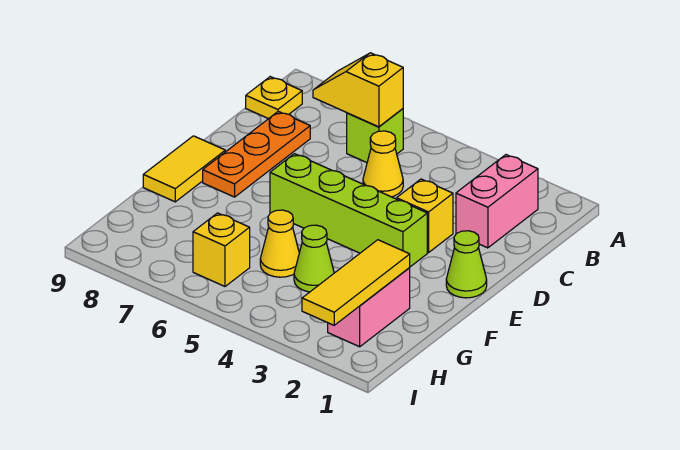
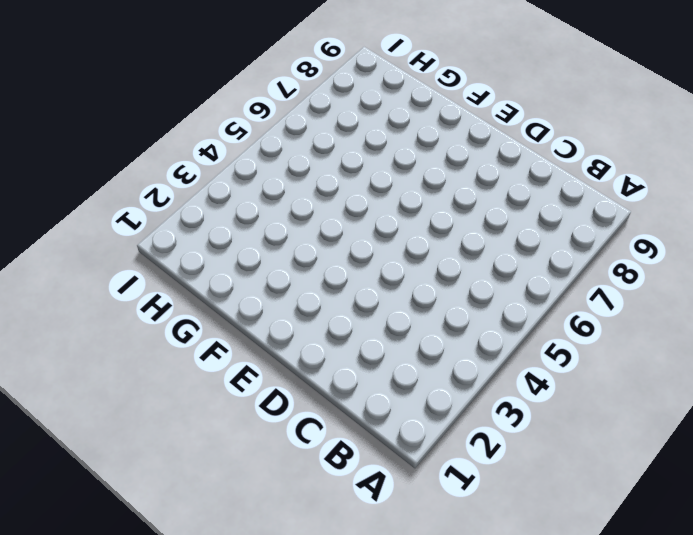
none -> pink brick B2:C2 level 1
none -> lime brick B6 level 1
none -> yellow plate B9 level 1

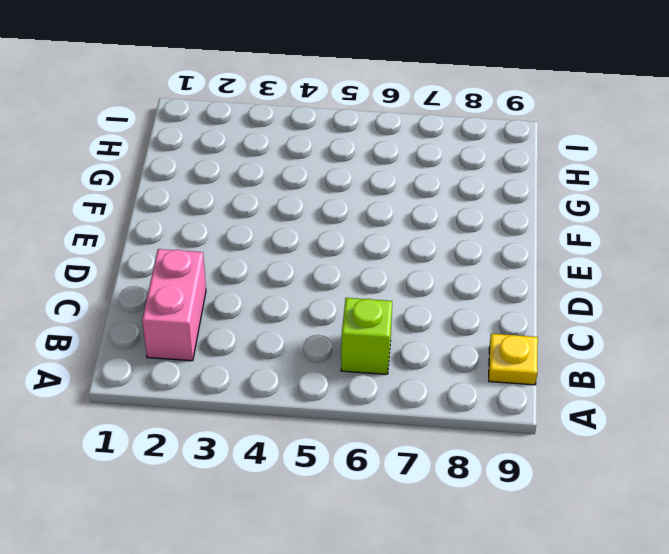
none -> yellow cone C5 level 1
none -> orange plate C8:E8 level 1
none -> yellow brick D3 level 1

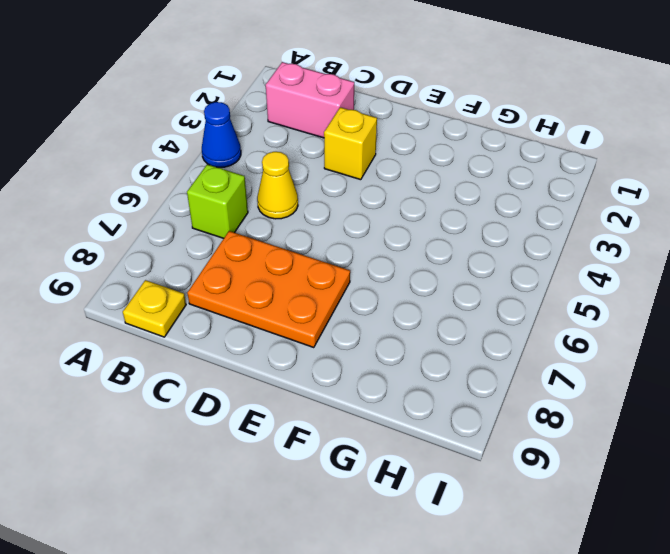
blue cone A4 level 1 -> none
orange plate C7:E8 level 1 -> orange plate C8:E8 level 1
none -> lime cone E1 level 1
none -> lime brick E3:E6 level 1
none -> yellow tile E9:F9 level 1

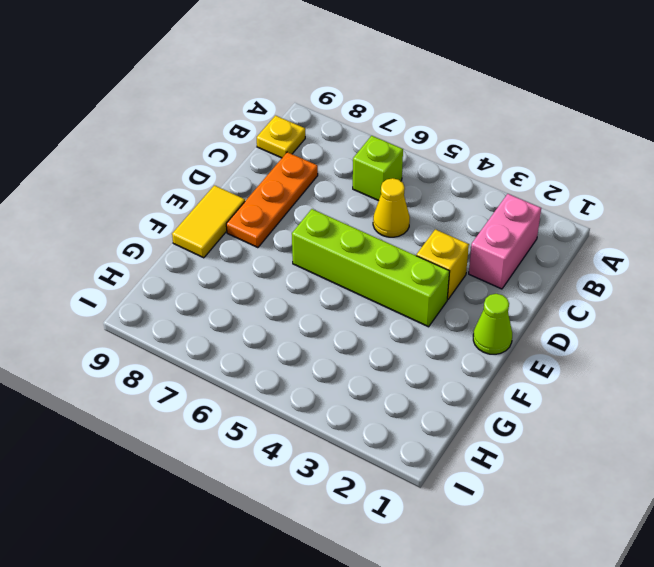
none -> pink brick G2:H2 level 1
none -> lime cone G4 level 1
none -> yellow cone G5 level 1

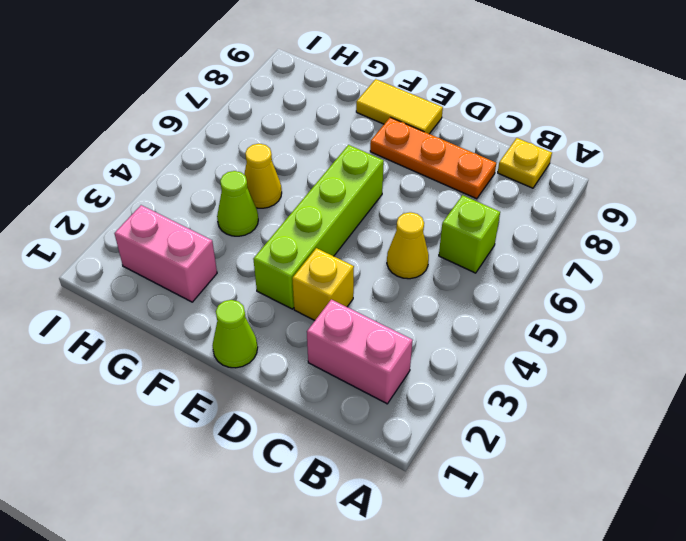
none -> yellow brick H6 level 1
none -> yellow slope B6:B7 level 2 top 6
none -> yellow tile G2:I2 level 2

